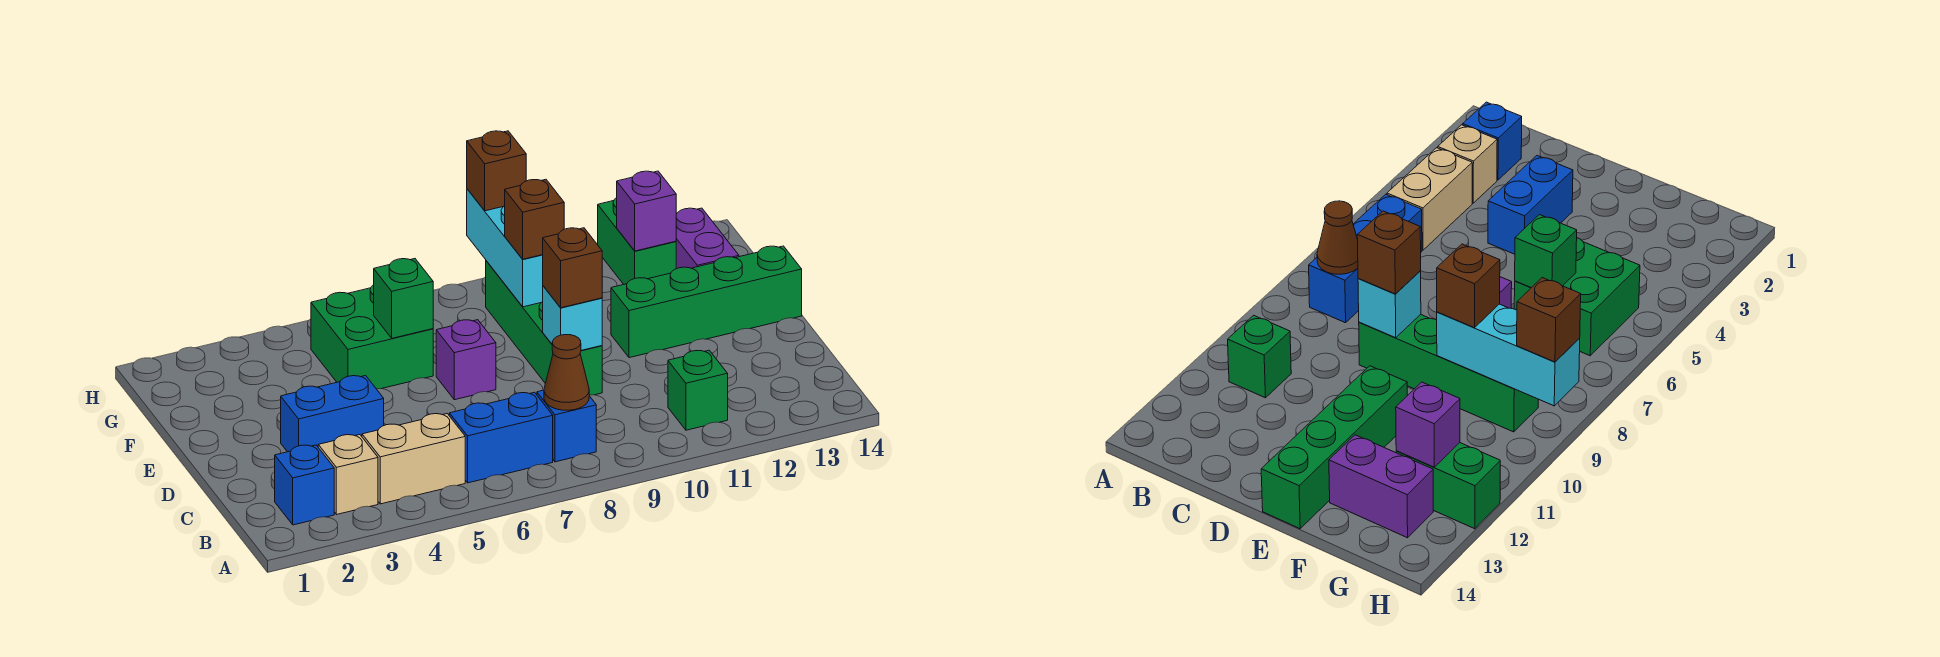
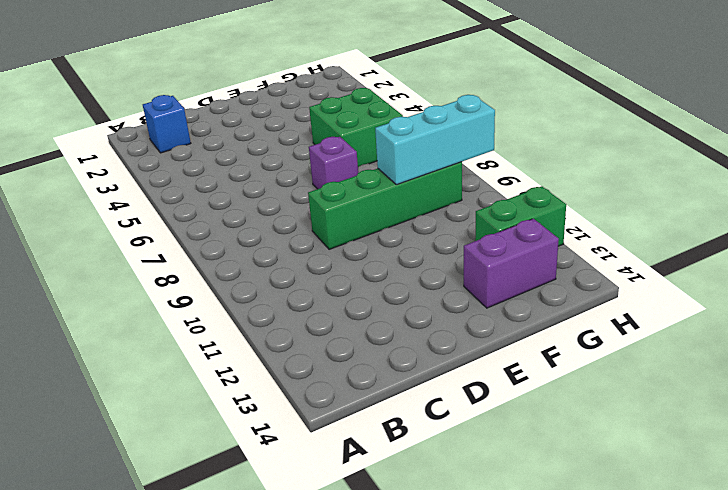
none -> tan brick B3 level 1
none -> tan brick B4:B5 level 1
none -> blue brick B6:B7 level 1

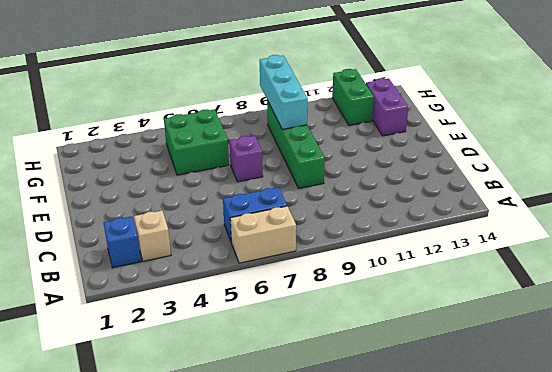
tan brick A6:A7 level 1 -> tan brick B4:B5 level 1
none -> blue brick B8 level 1
none -> green brick B11 level 1
none -> blue brick D3:D4 level 1

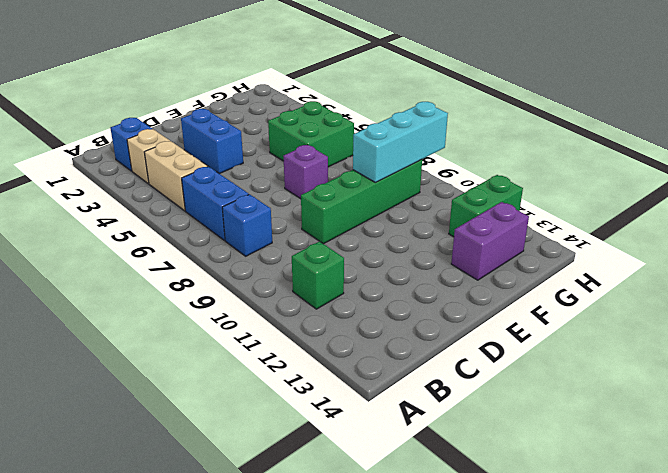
none -> green brick E11:E14 level 1
none -> brown cone B8 level 2
none -> cyan brick D9 level 2

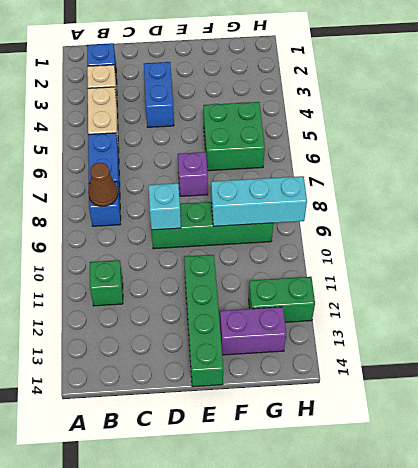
none -> green brick F6 level 2
none -> purple brick G12 level 2
none -> brown brick D9 level 3

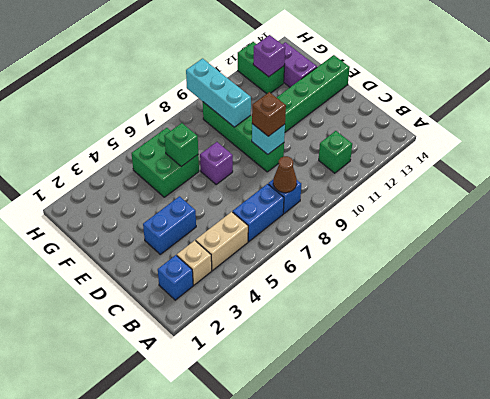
none -> brown brick F9 level 3
none -> brown brick H9 level 3

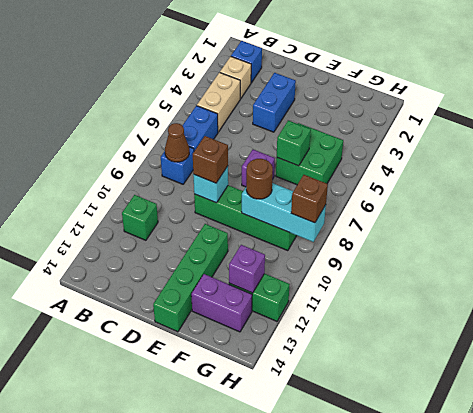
brown round brick F9 level 3 -> brown brick F9 level 3

